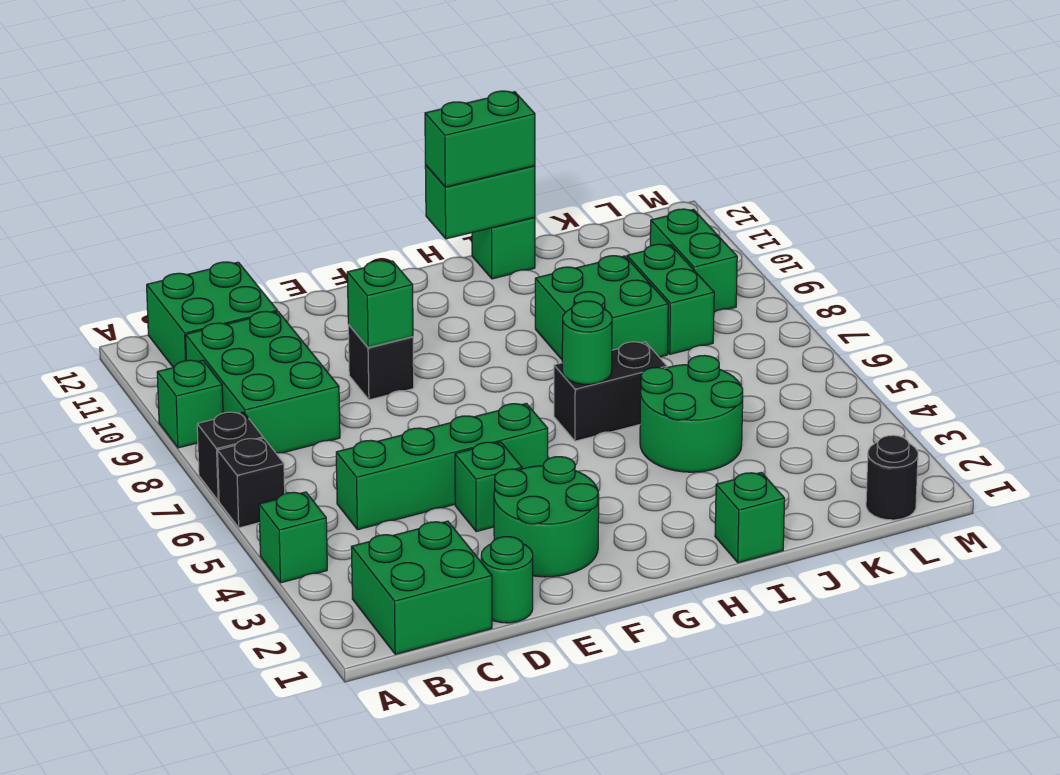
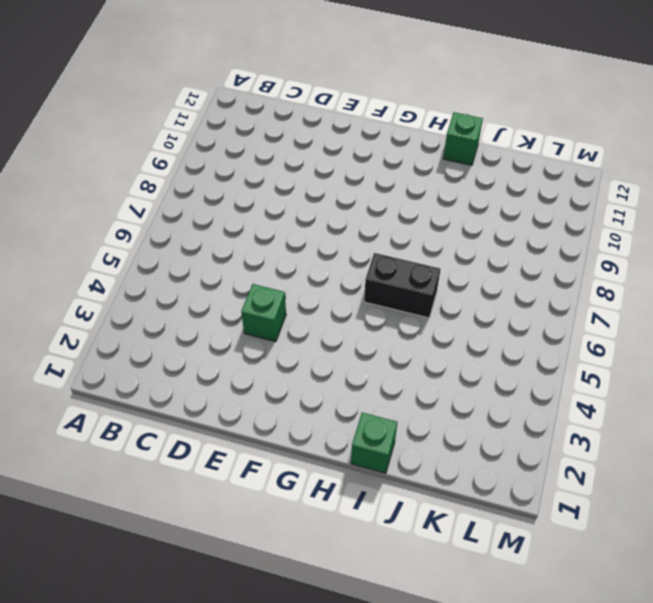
none -> green brick A4 level 1
none -> black brick A6 level 1
none -> black brick A7 level 1

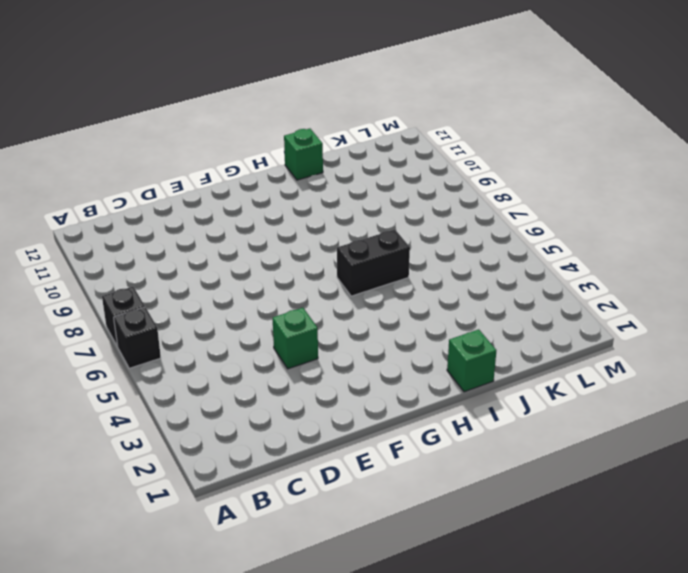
none -> green brick A4 level 1
none -> green brick A9 level 1
none -> green brick B1:C2 level 1

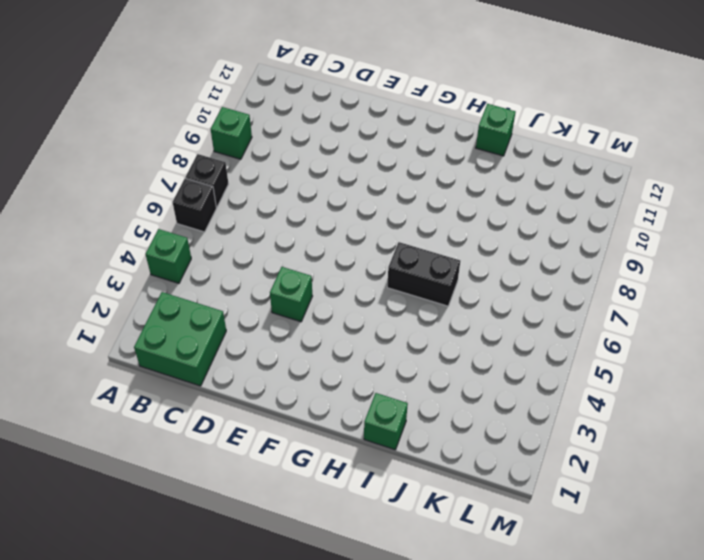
none -> green brick B8:C10 level 1
none -> green brick B11:C12 level 1
none -> green brick C5:F5 level 1

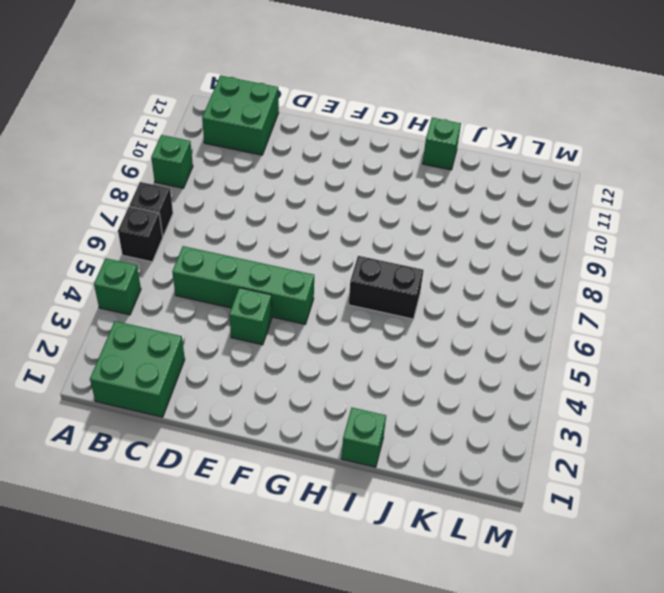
none -> green brick B8:C10 level 1
none -> green round brick D1 level 1
none -> green round brick E2:F3 level 1

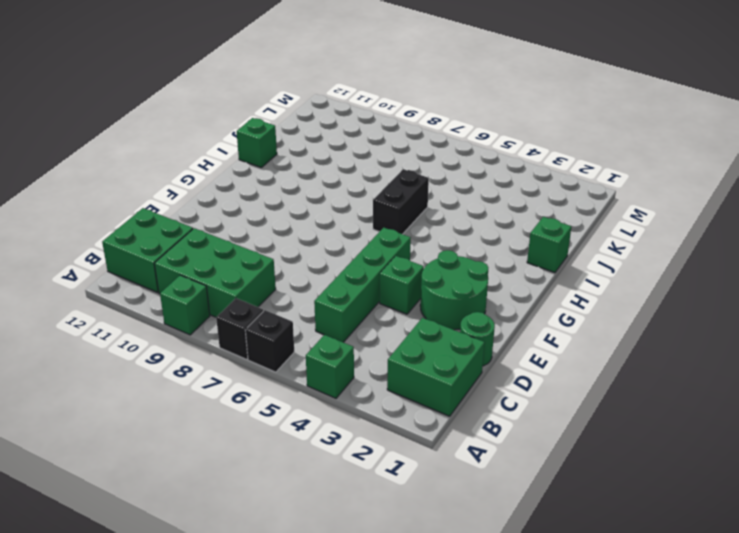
none -> black brick E9 level 1
none -> green round brick I4:J5 level 1
none -> green brick I8:J9 level 1

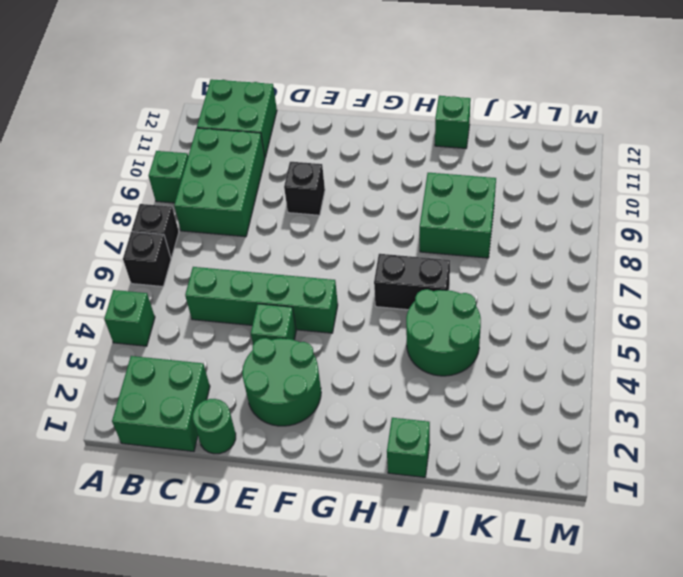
none -> green brick K8:K9 level 1
none -> black round brick L1 level 1
none -> green brick L9:L10 level 1

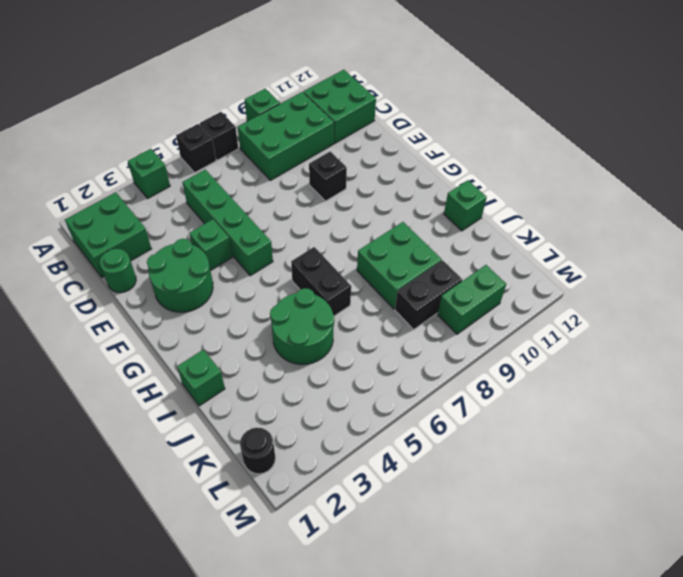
black brick K8:K9 level 1 -> green brick K8:K9 level 1
none -> green brick E9 level 2
none -> green round brick H6 level 2
none -> green brick H12:I12 level 2

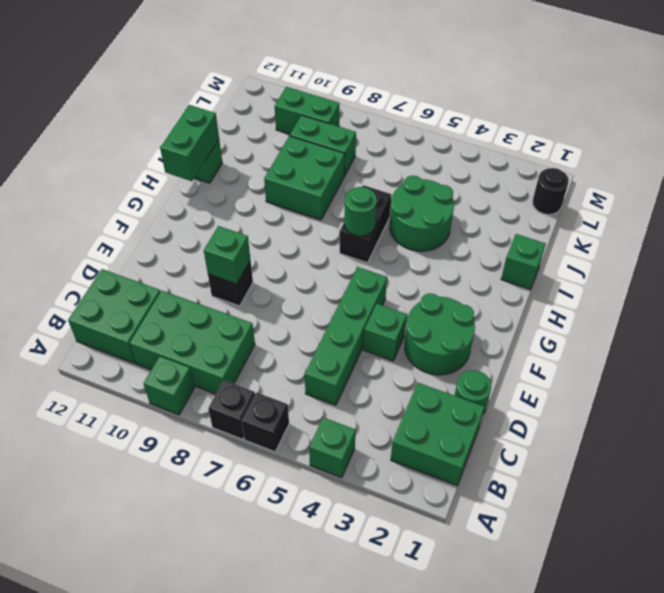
none -> green brick H12:I12 level 3

